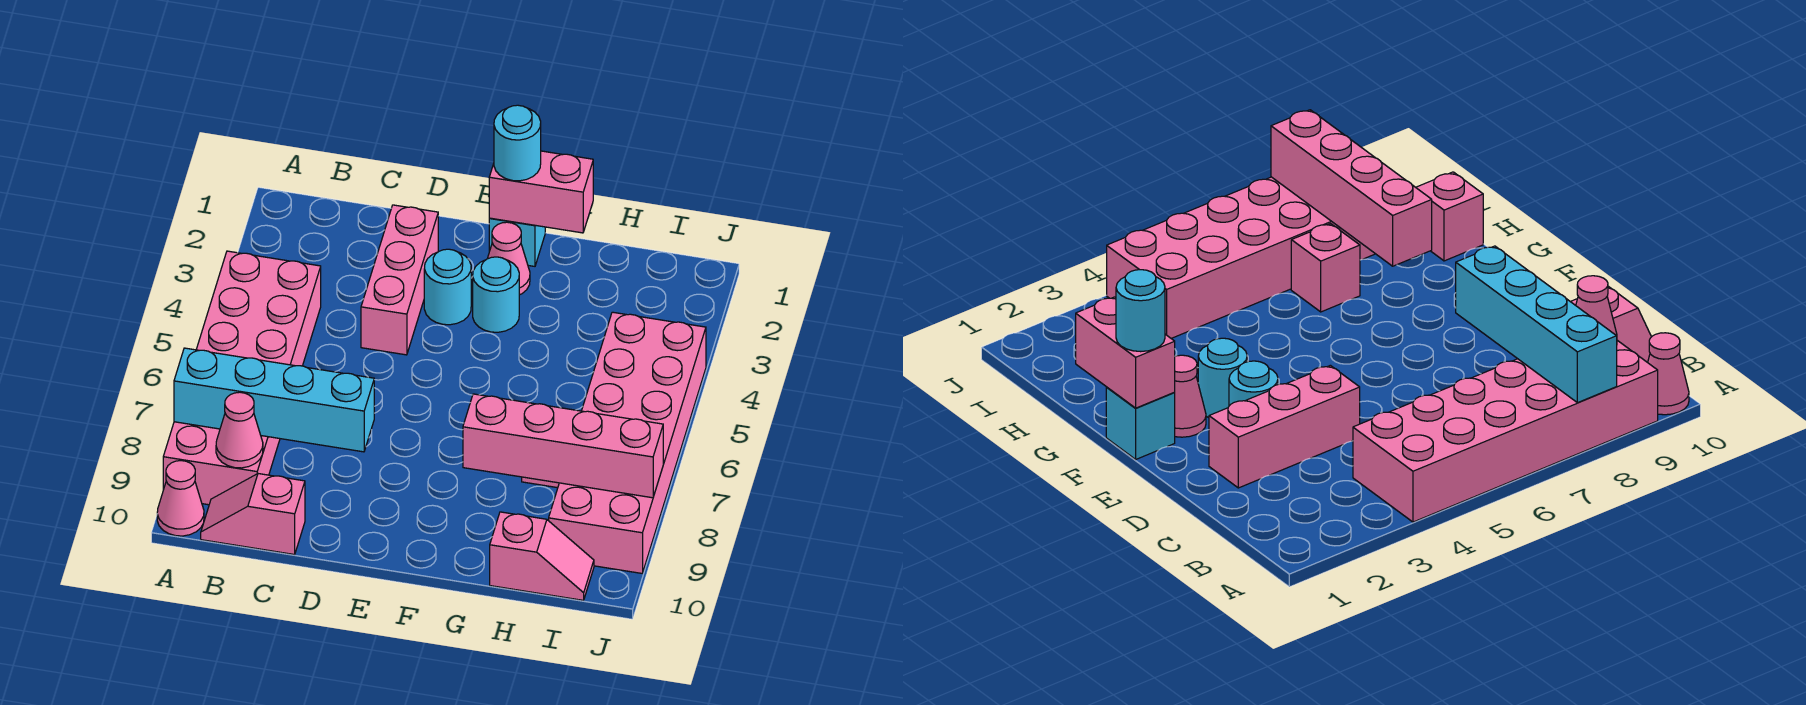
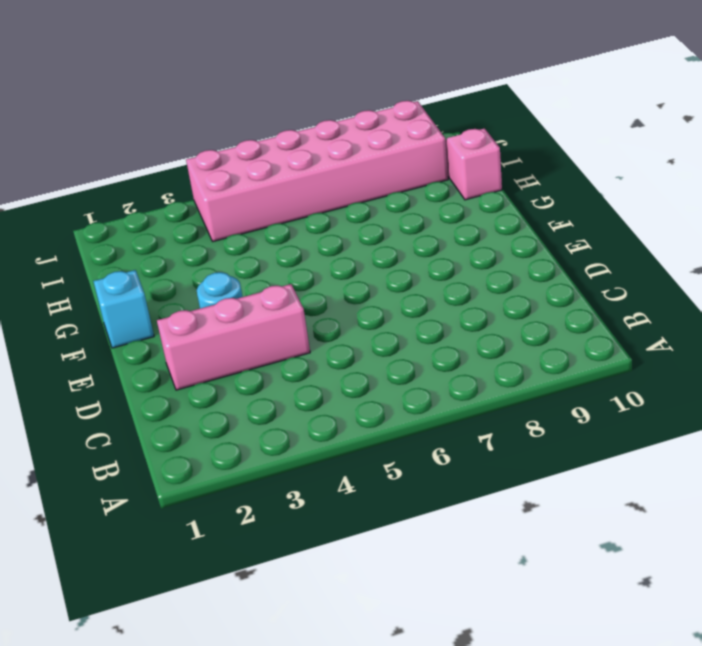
none -> pink brick A4:B9 level 1
none -> pink cone A10 level 1
none -> pink slope B10:C10 level 1 top C

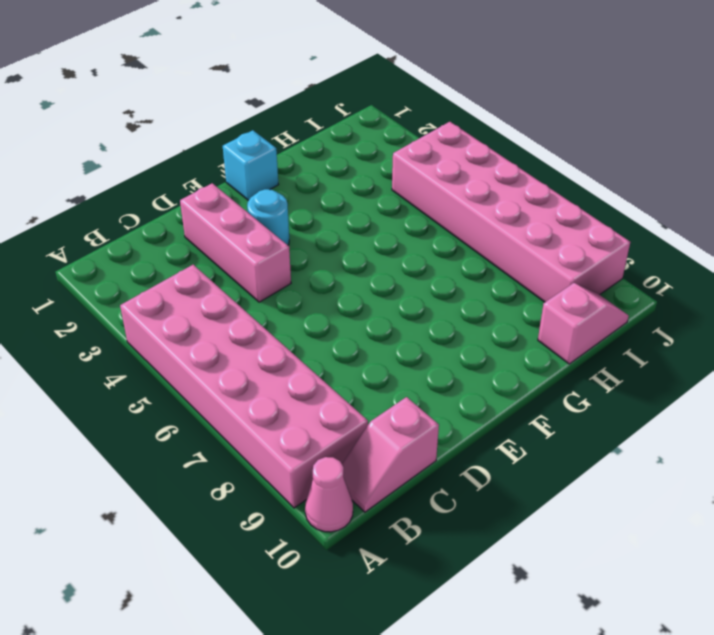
none -> pink cone F2 level 1
none -> cyan round brick F3 level 1
none -> pink brick H7 level 1

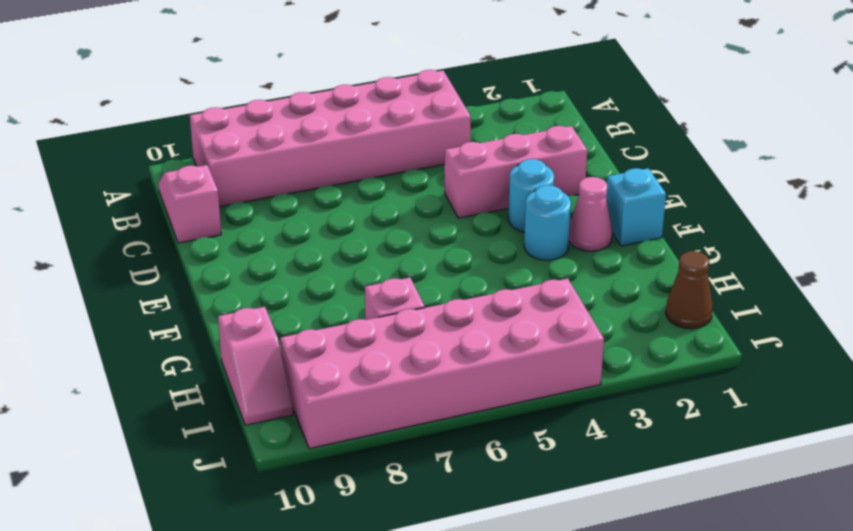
brown cone I1 level 1 -> none
none -> pink cone A10 level 1
none -> cyan brick A8:D8 level 2
none -> pink cone B9 level 2

